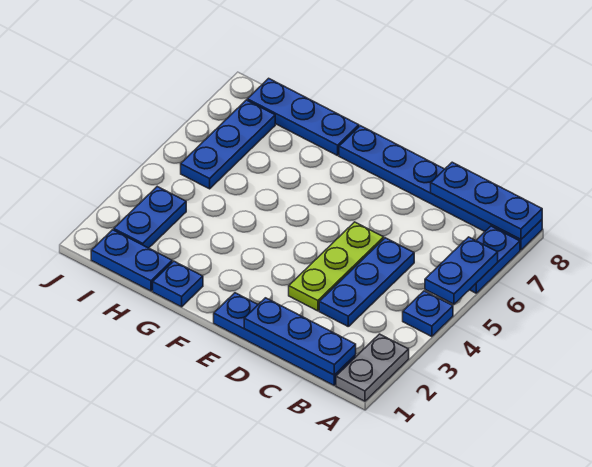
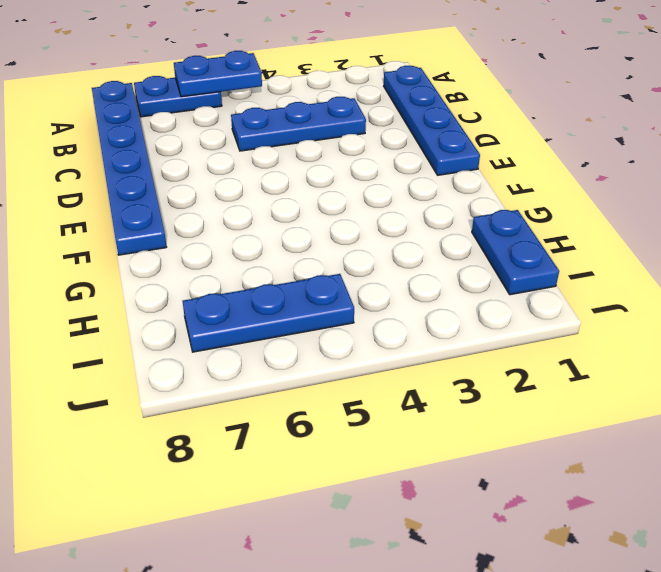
none -> grey plate A1:A2 level 1
none -> blue plate A4 level 1
none -> lime plate D3:D5 level 1

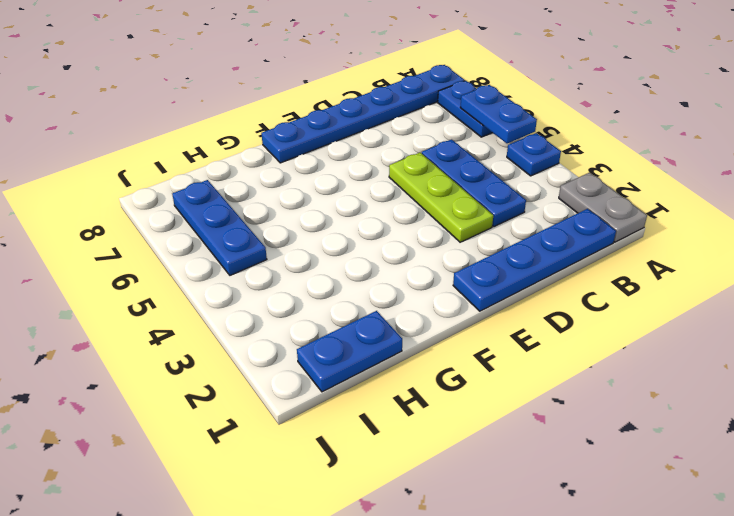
none -> blue plate G1 level 1
none -> blue plate G8:I8 level 1
none -> blue plate I2:I3 level 1

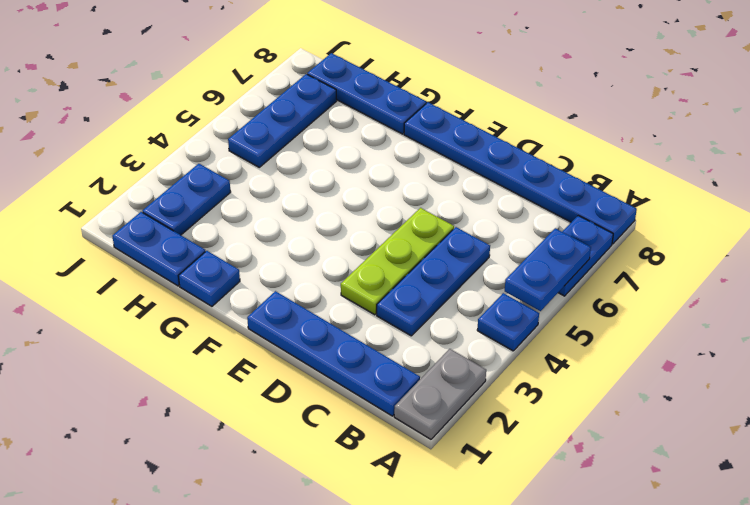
none -> blue plate A8:C8 level 2
none -> blue plate B1:D1 level 2

